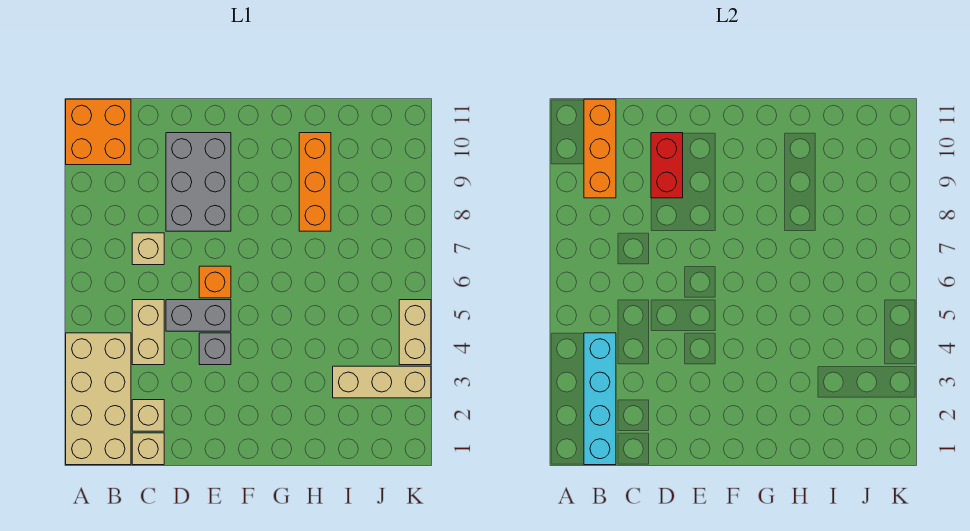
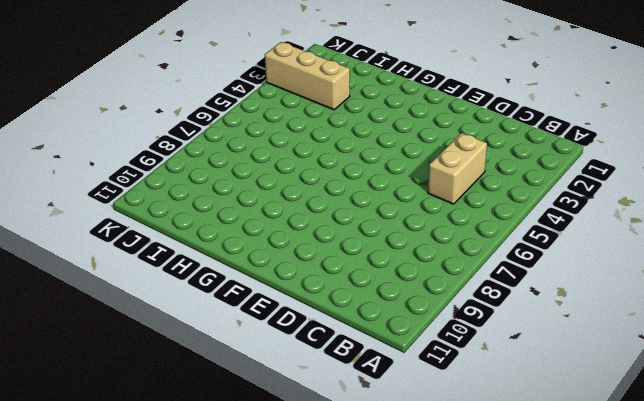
none -> tan brick A1:B4 level 1
none -> orange brick A10:B11 level 1
none -> tan brick C1 level 1

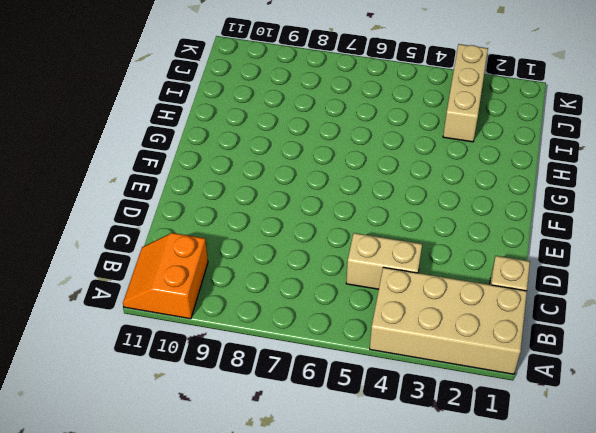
orange slope A10:B11 level 1 top 10 -> orange brick A10:B11 level 1
none -> tan brick C2 level 1
none -> tan brick C7 level 1
none -> grey brick D5:E5 level 1

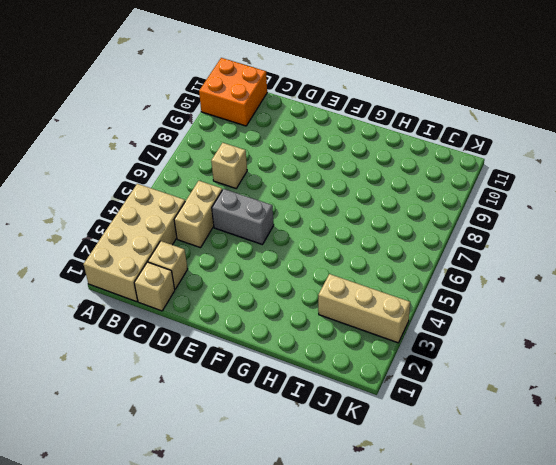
none -> grey brick D8:E10 level 1
none -> grey brick E4 level 1
none -> orange brick E6 level 1

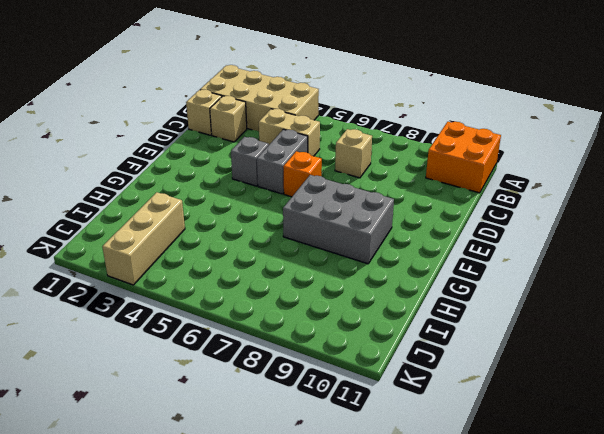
grey brick F7:G9 level 1 -> grey brick D8:E10 level 1
none -> orange brick H8:H10 level 1
none -> tan brick K4:K5 level 1
none -> cyan brick B1:B4 level 2

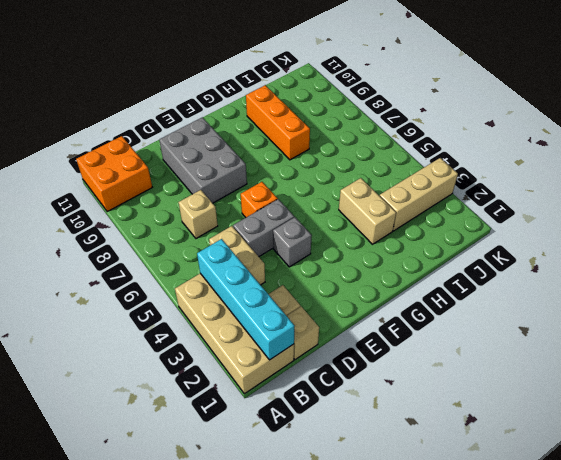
tan brick H3:H4 level 1 -> tan brick K4:K5 level 1
none -> orange brick B9:B11 level 2
none -> red brick D9:D10 level 2

